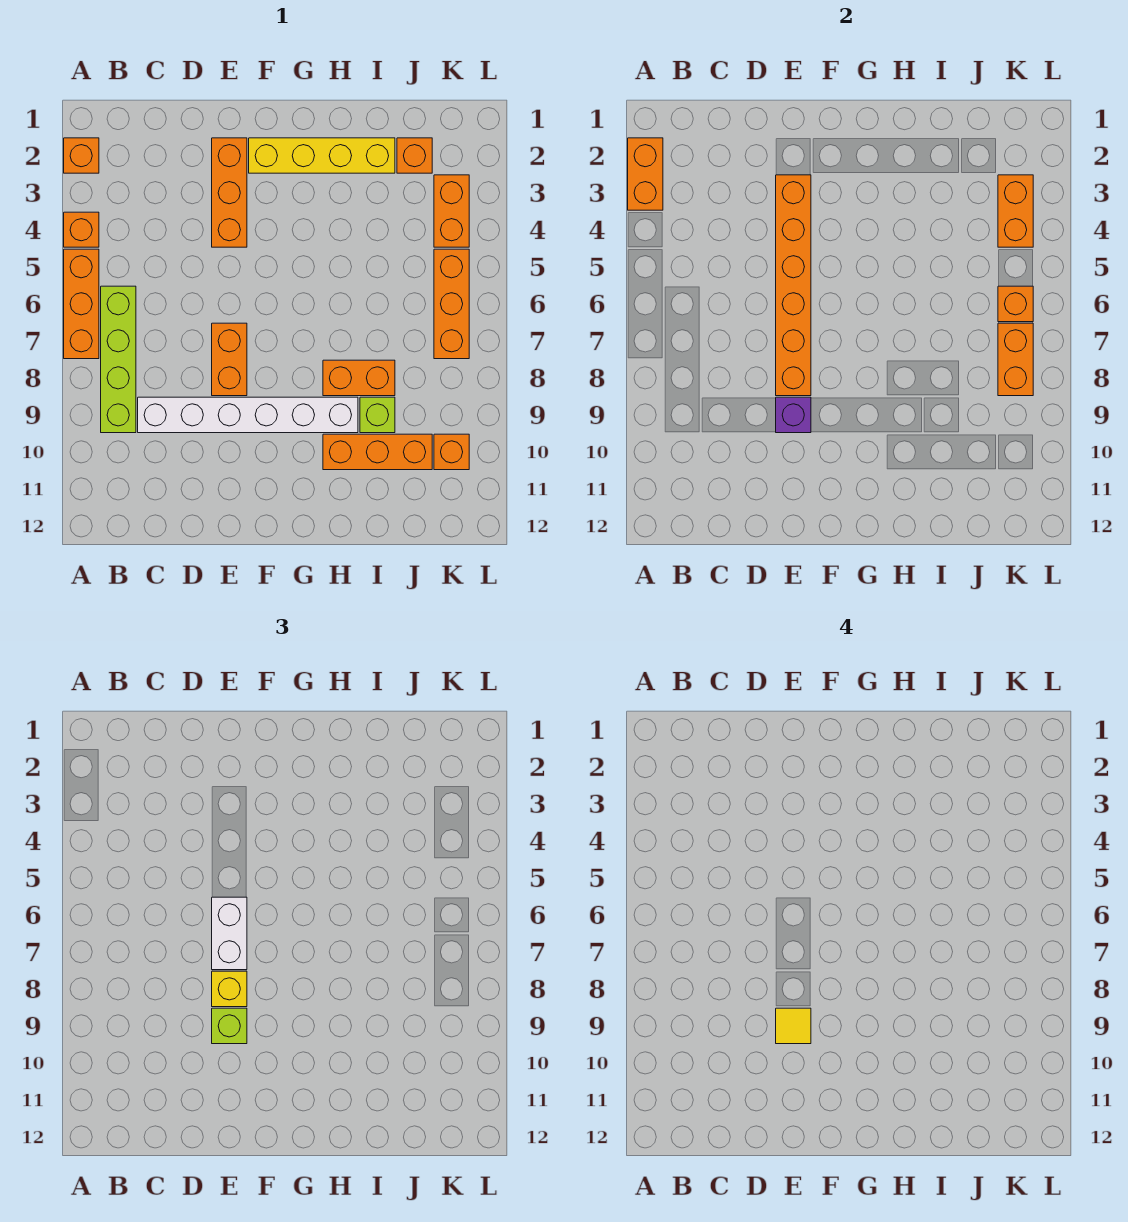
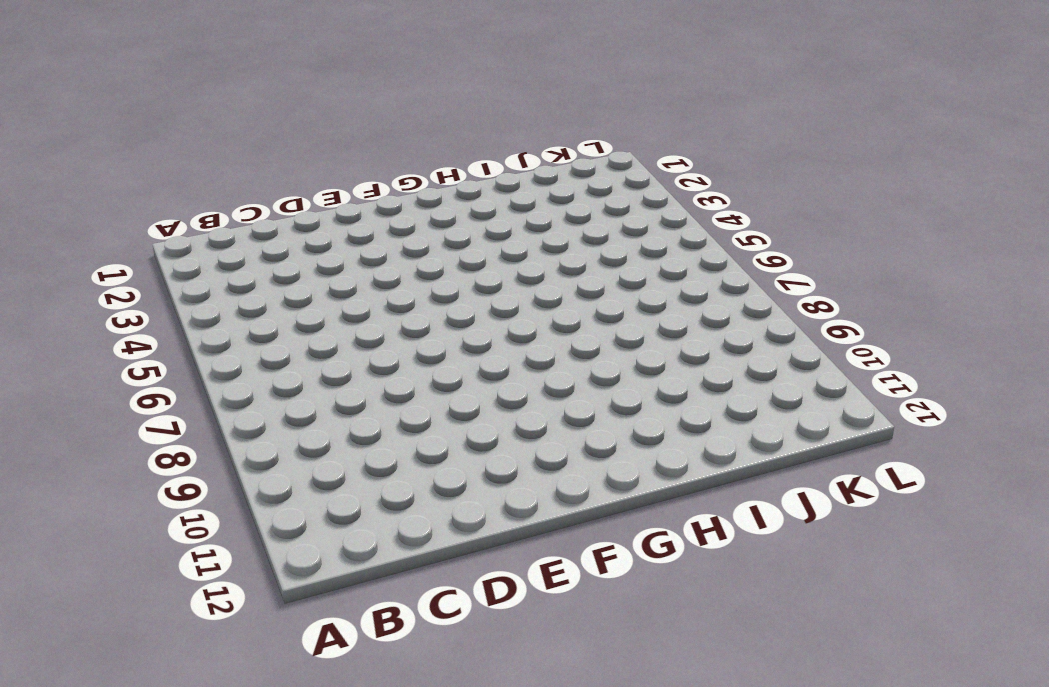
none -> orange brick A2 level 1
none -> orange brick A4 level 1
none -> orange brick A5:A7 level 1

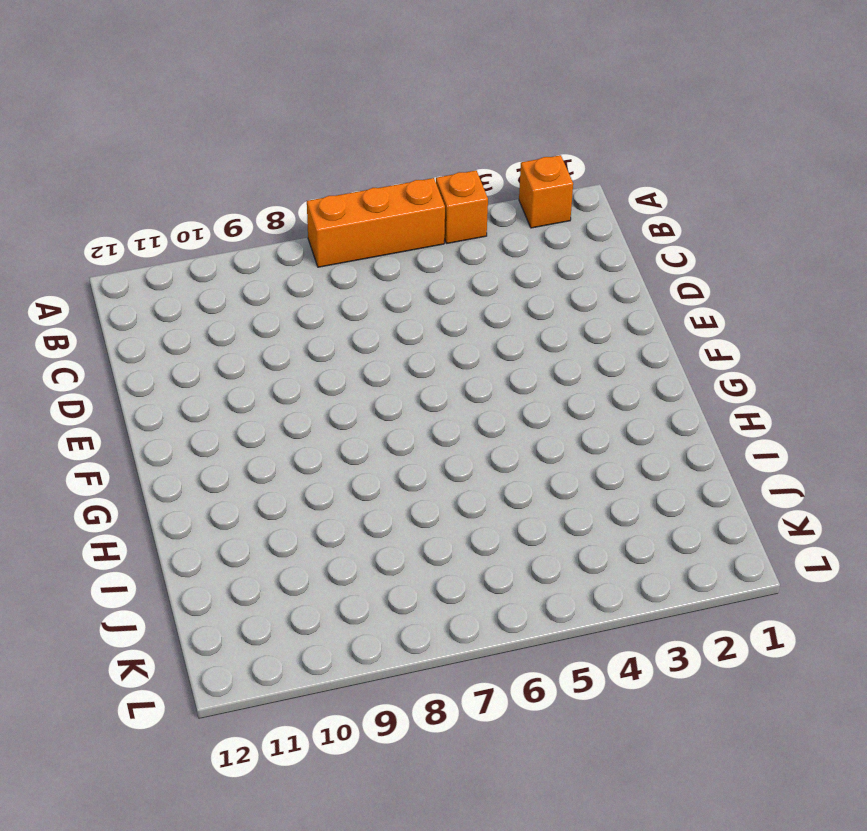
none -> lime brick B6:B9 level 1
none -> white brick C9:H9 level 1
none -> orange brick E2:E4 level 1

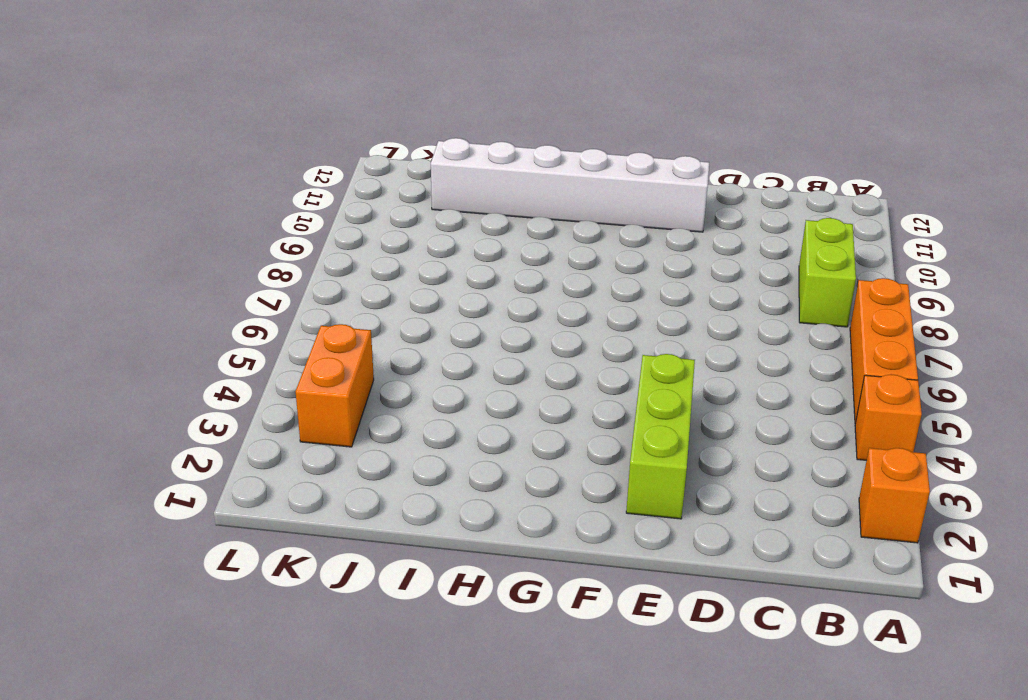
lime brick B8:B9 level 1 -> lime brick B6:B9 level 1
lime brick E2:E4 level 1 -> orange brick E2:E4 level 1
white brick E11:J11 level 1 -> white brick C9:H9 level 1
none -> orange brick E7:E8 level 1
none -> yellow brick F2:I2 level 1
none -> orange brick H8:I8 level 1

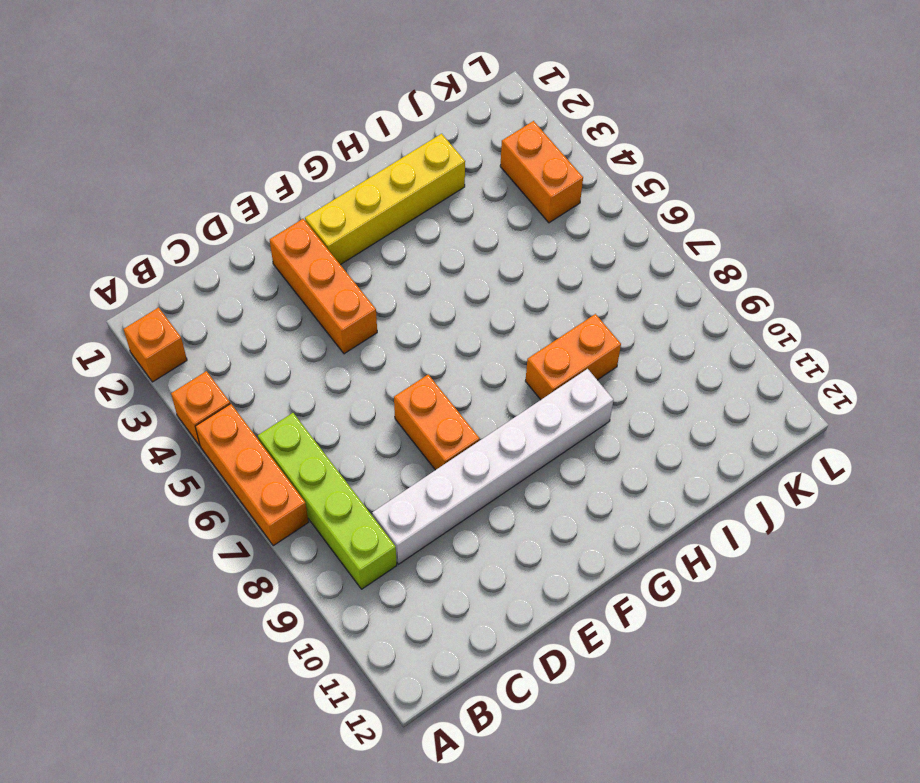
none -> orange brick H10:J10 level 1
none -> lime brick I9 level 1
none -> orange brick J2 level 1

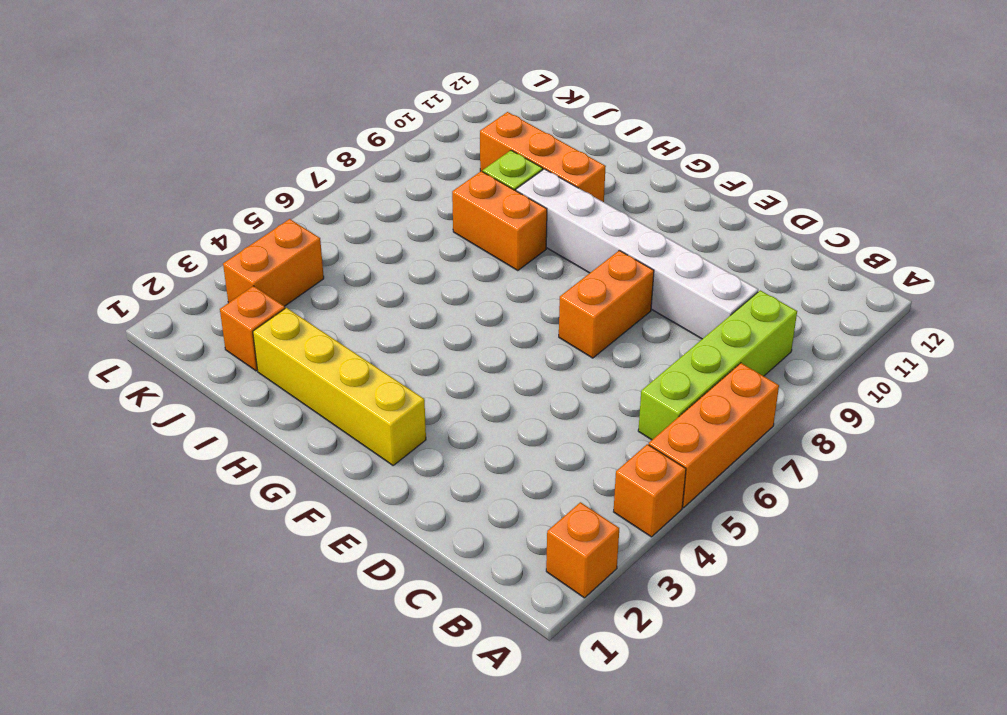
none -> orange brick E2:E4 level 1
none -> orange brick K5:K7 level 1
none -> orange brick K10 level 1

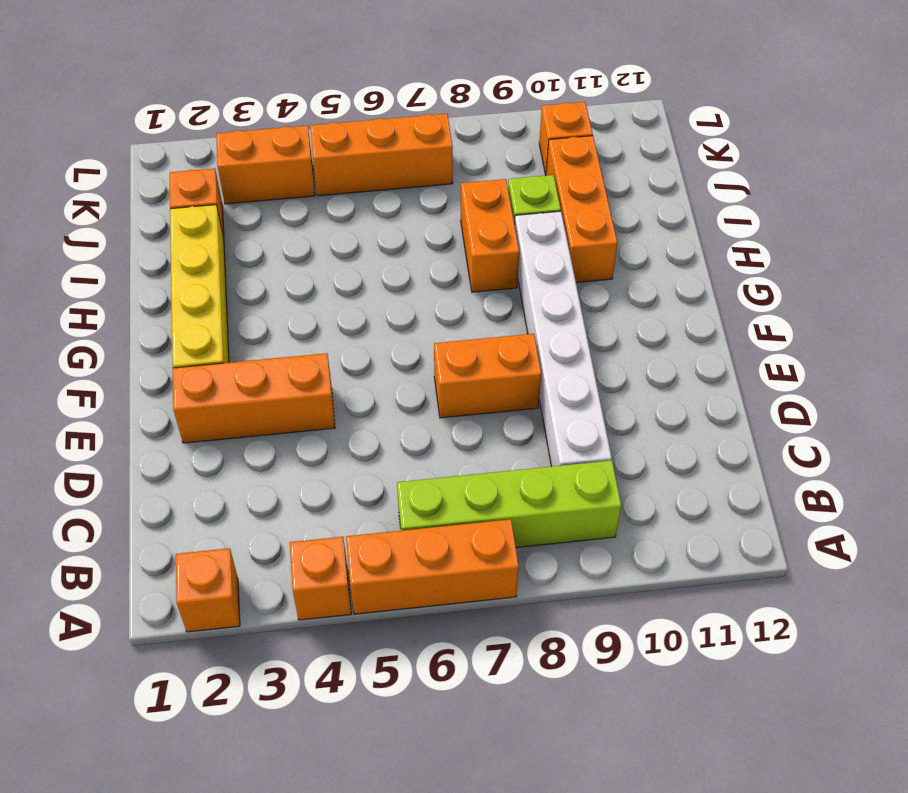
none -> orange brick A2:A3 level 2
none -> orange brick E3:E8 level 2
none -> purple brick E9 level 2

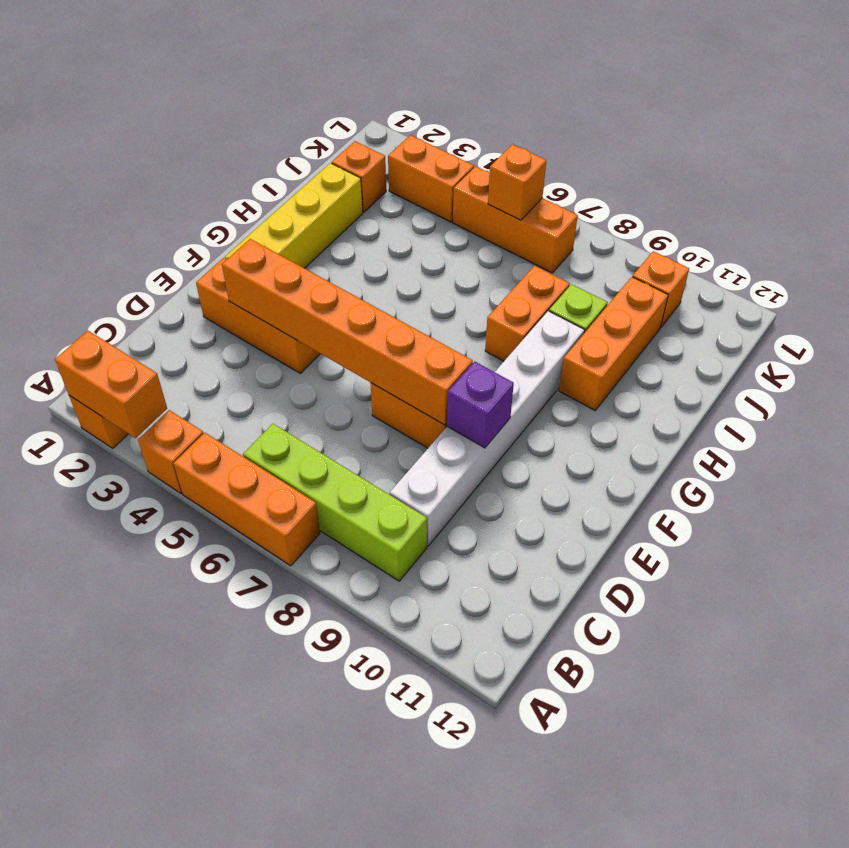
none -> orange brick K3:K4 level 2
none -> orange brick K7:K8 level 2
none -> white brick E6:E7 level 3

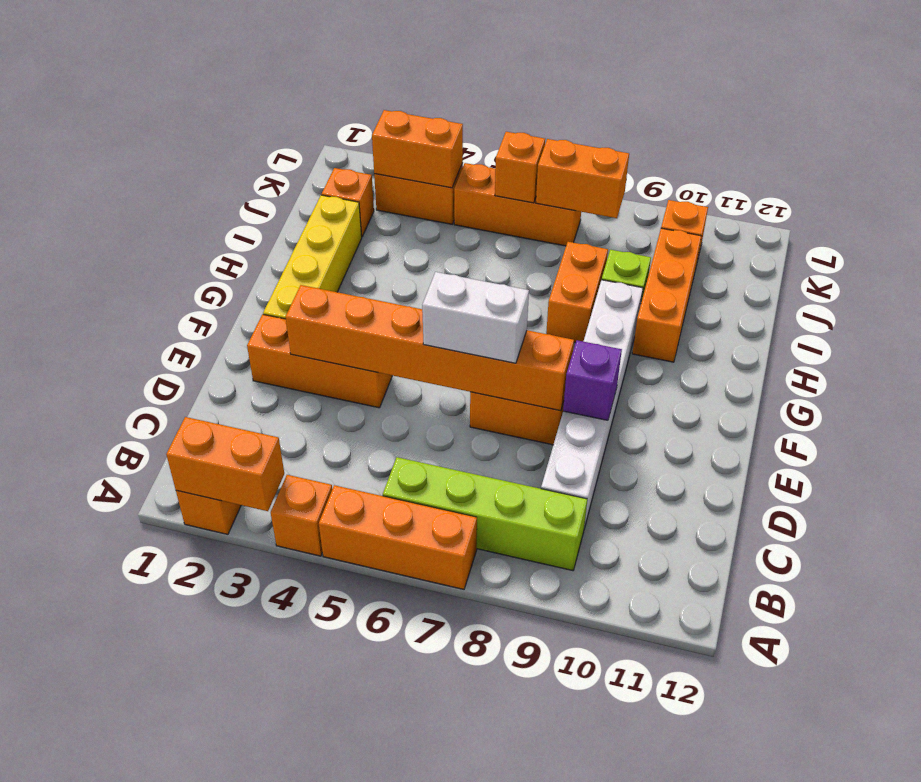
none -> yellow brick E8 level 3
none -> lime brick E9 level 3
none -> yellow tile E9 level 4

